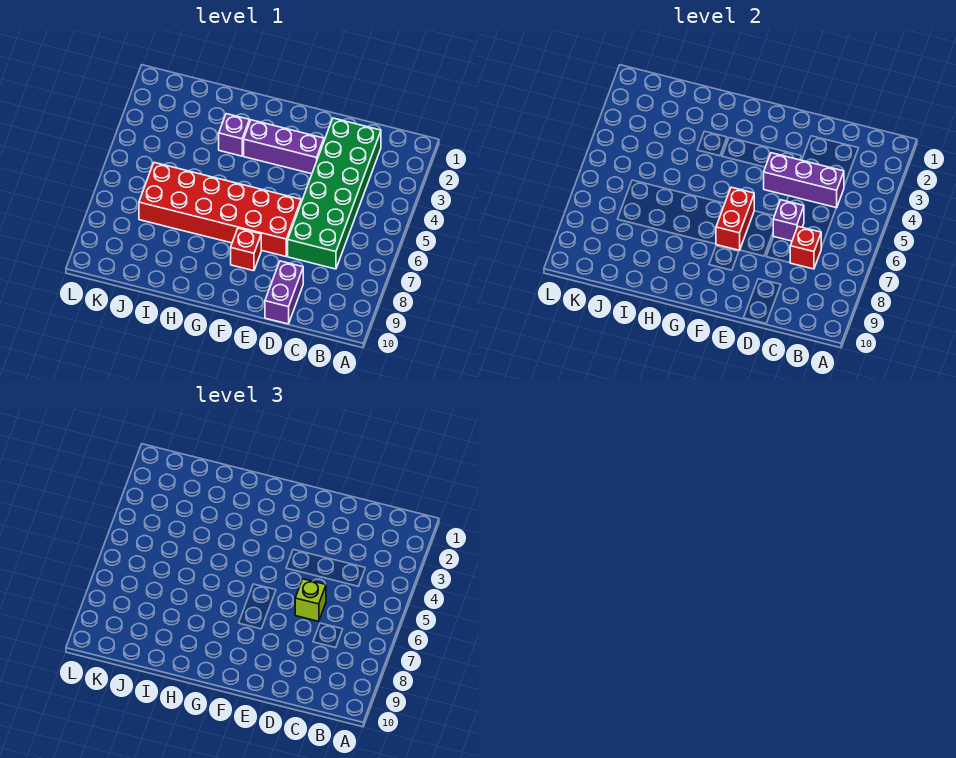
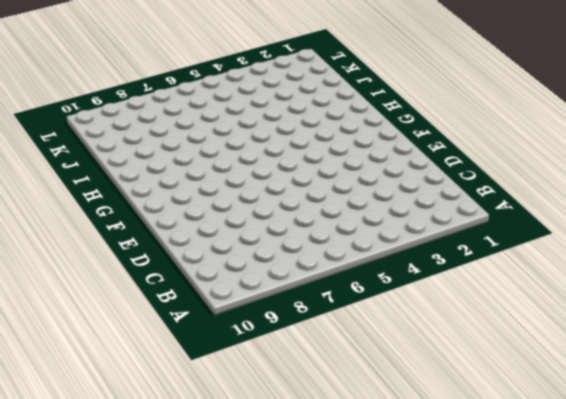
none -> green brick C2:D7 level 1
none -> purple brick D9:D10 level 1

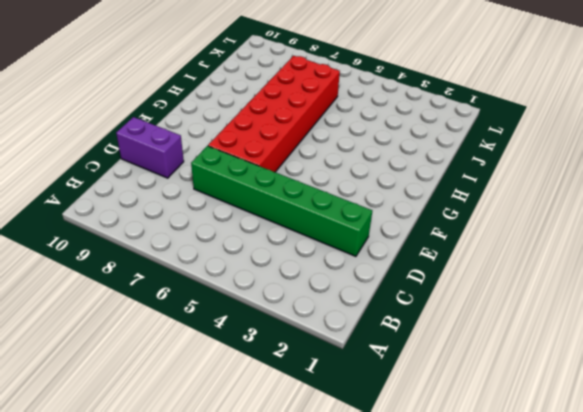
green brick D2:D7 level 1 -> green brick C2:D7 level 1
none -> purple brick E3:G3 level 1
none -> red brick F8 level 1

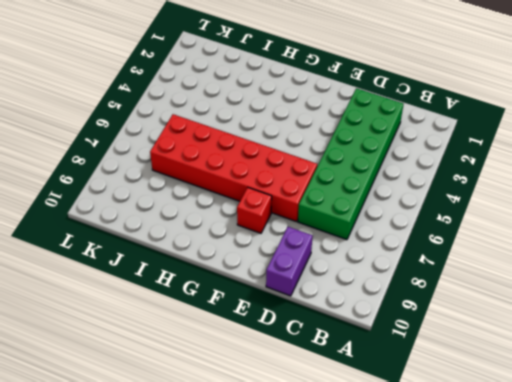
none -> purple brick E3:G3 level 1
none -> purple brick H3 level 1

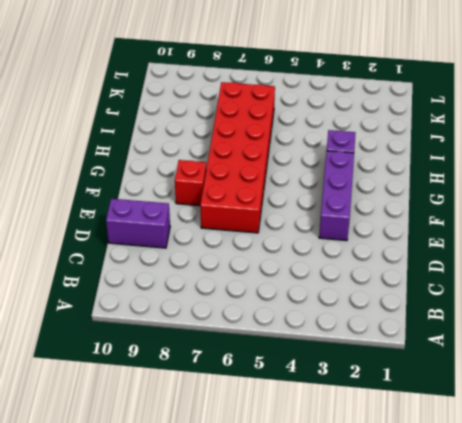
none -> green brick C2:D7 level 1
none -> purple brick C4:E4 level 2

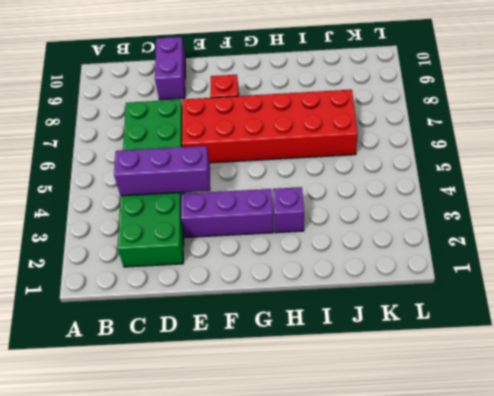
none -> red brick C7 level 2
none -> purple brick D6 level 2

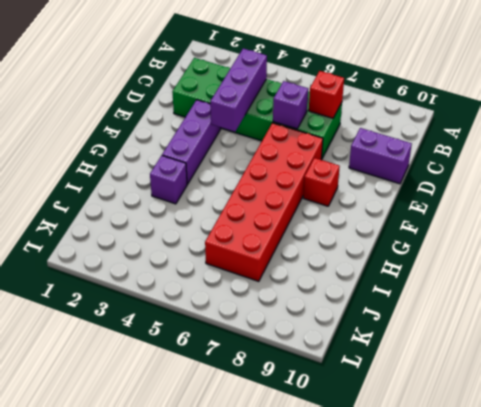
none -> red brick F6:F7 level 2
none -> lime brick D6 level 3

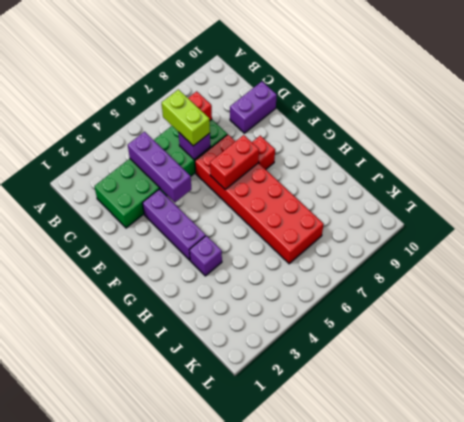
lime brick C6:D6 level 3 -> lime brick D6 level 3

